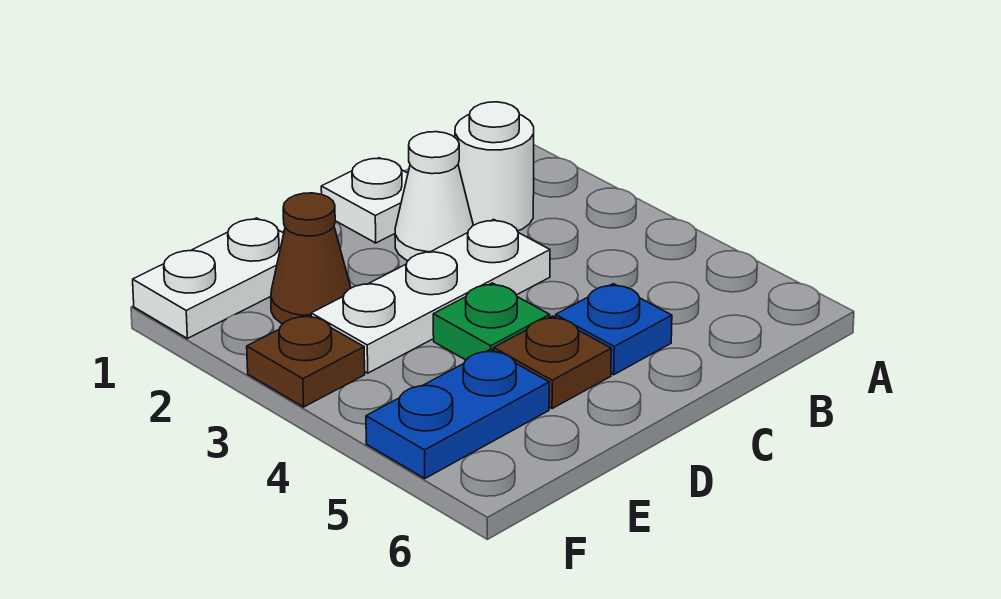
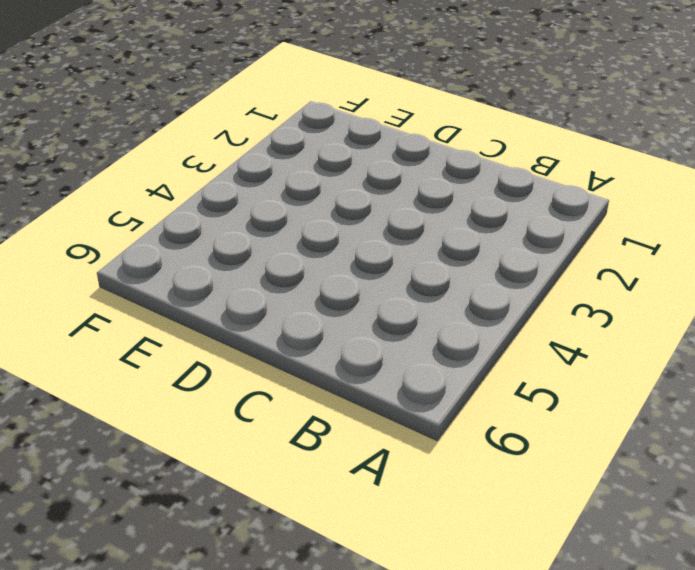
none -> white round brick B2 level 1
none -> white plate C1 level 1

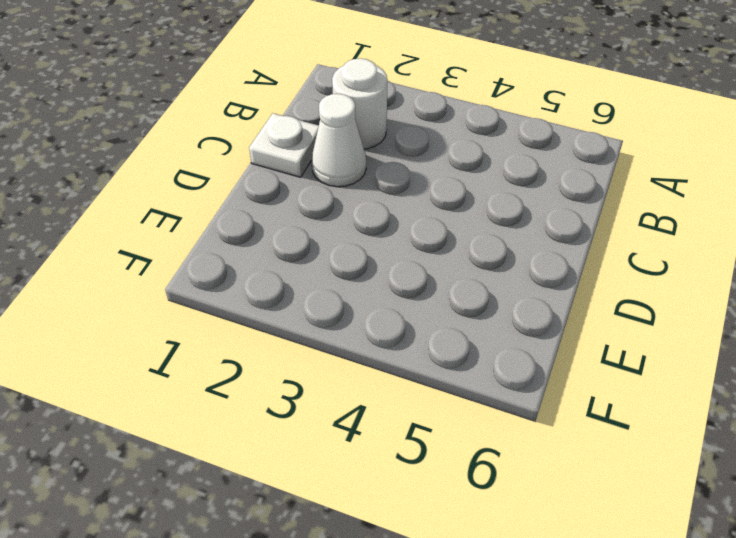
none -> white plate C3:E3 level 1
none -> blue plate C5 level 1

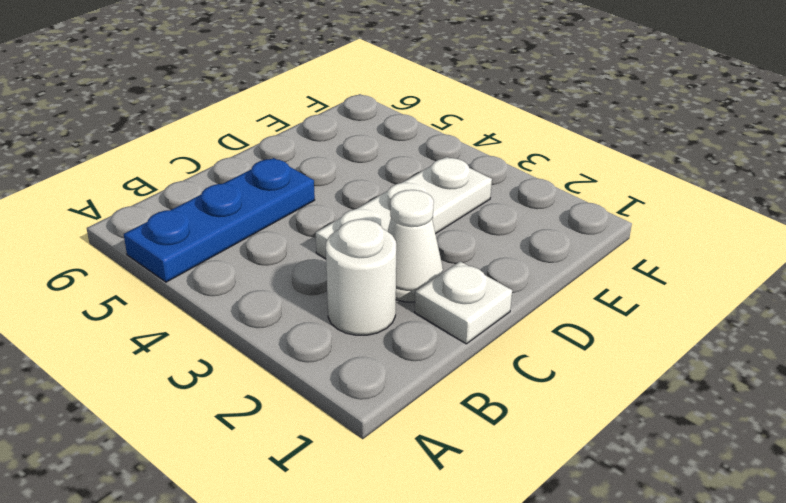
blue plate A5:C5 level 1 -> blue plate C5 level 1
none -> green plate D4 level 1
none -> brown plate D5 level 1

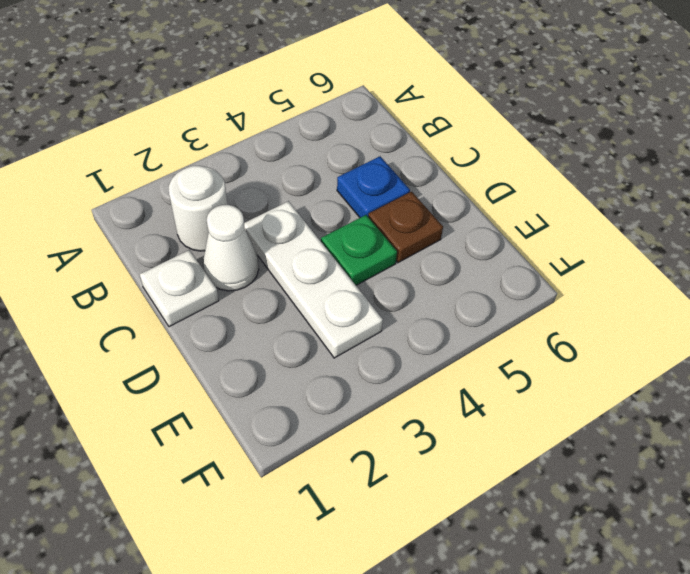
none -> white plate E1:F1 level 1
none -> brown cone E2 level 1

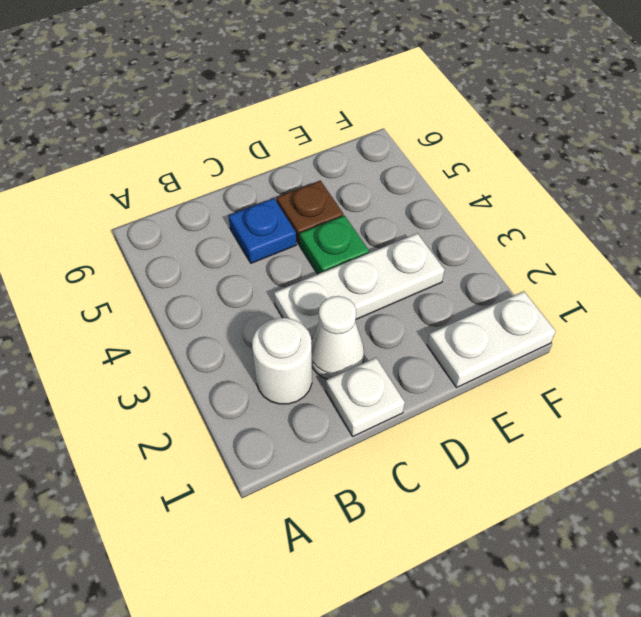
none -> brown cone E2 level 1
none -> blue plate E5:F5 level 1

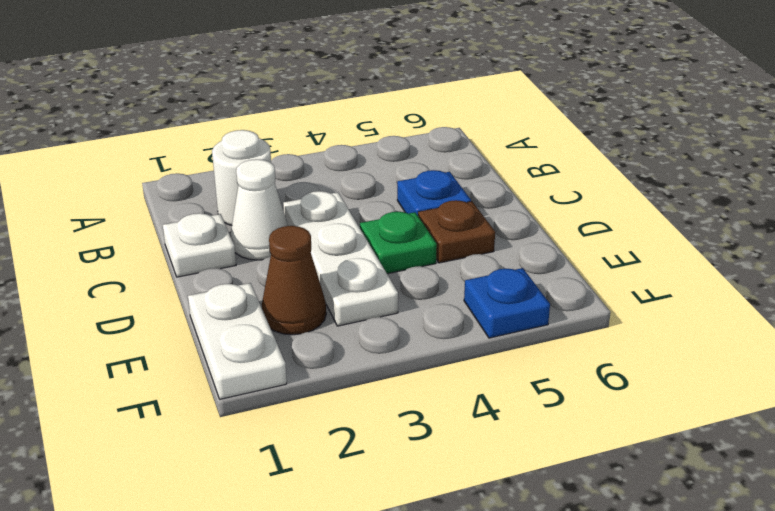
blue plate F5 level 1 -> blue plate E5:F5 level 1
none -> brown plate F3 level 1

